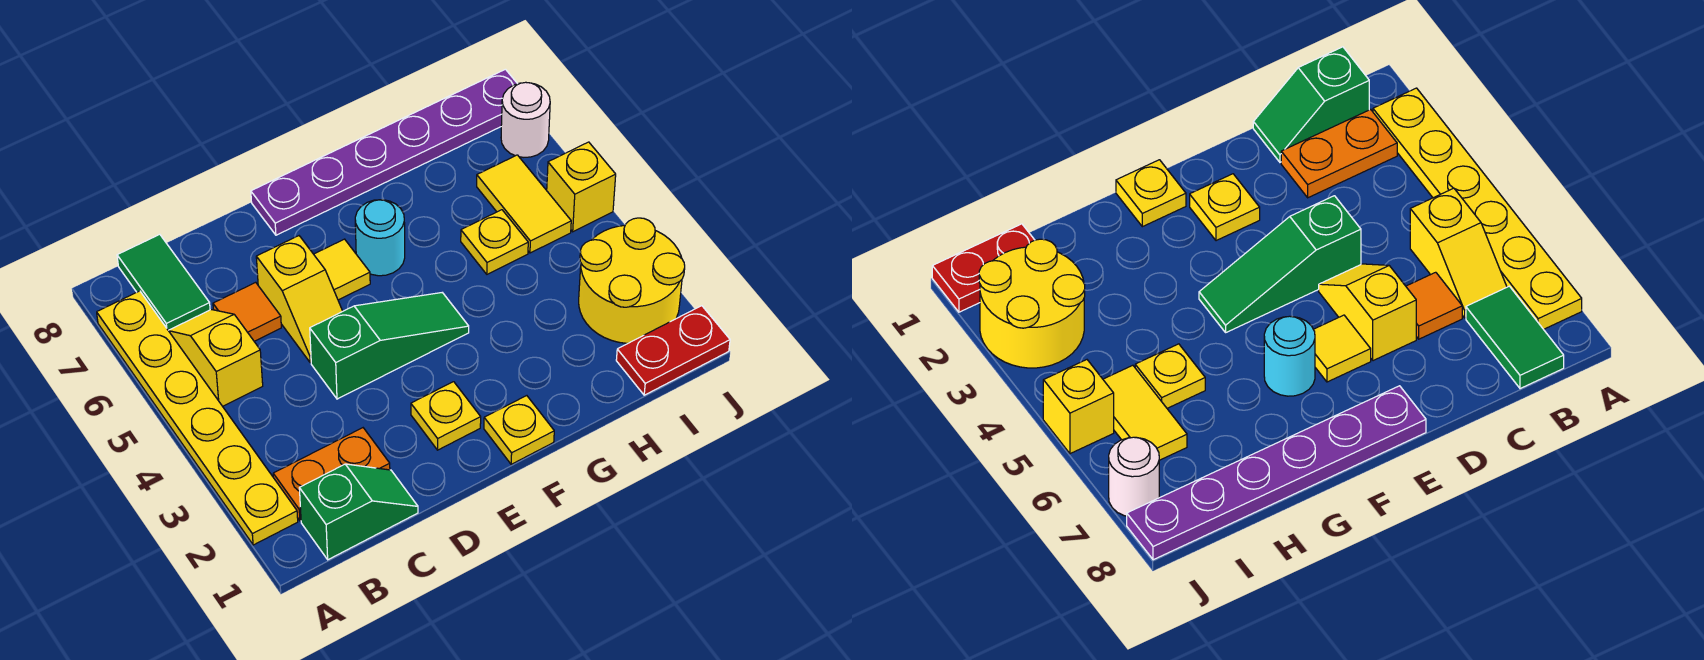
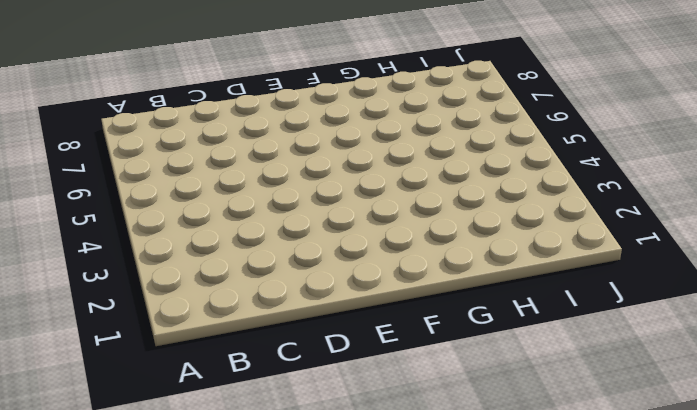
none -> yellow plate A2:A7 level 1
none -> green slope B1:C1 level 1 top B
none -> orange plate B2:C2 level 1

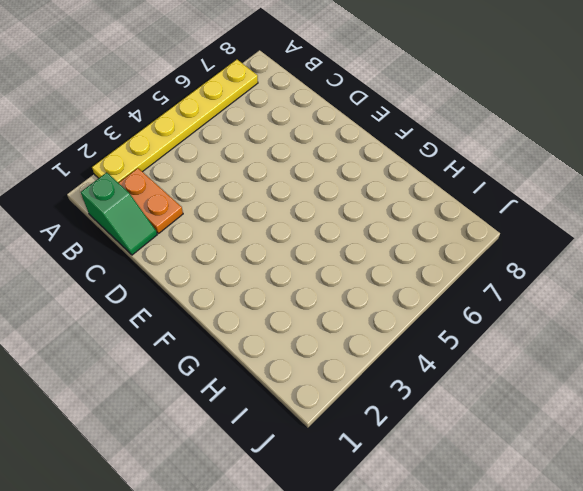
none -> yellow slope B5:B6 level 1 top 5
none -> green tile B7:B8 level 1
none -> orange tile C6 level 1

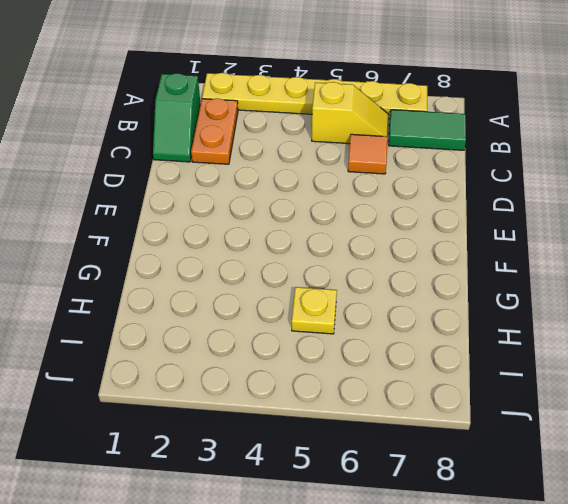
none -> green slope D4:F4 level 1 top D
none -> yellow slope D5:D6 level 1 top 6
none -> yellow plate E2 level 1

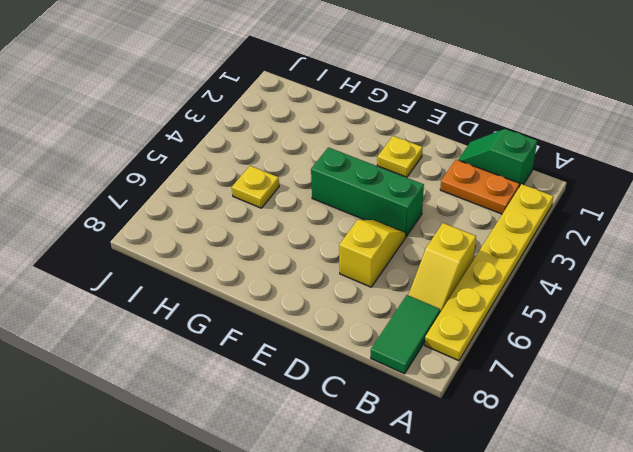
green brick D4:F4 level 1 -> green slope D4:F4 level 1 top D
none -> orange tile C6 level 1
none -> yellow tile E6 level 1
none -> purple plate E8:J8 level 1

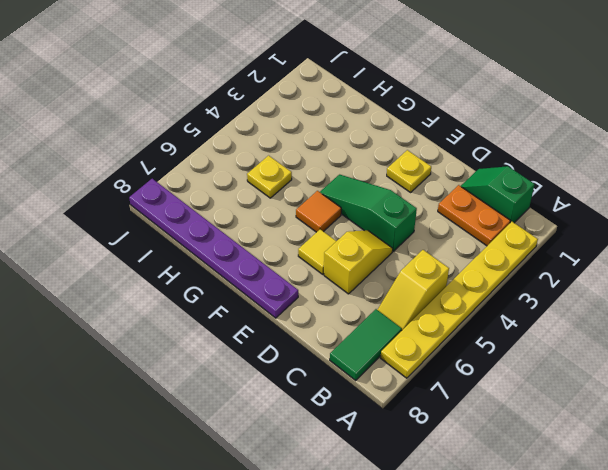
orange tile F5 level 1 -> orange tile C6 level 1
none -> yellow plate F1 level 1
none -> cyan round brick F6 level 1
none -> red plate I1:J1 level 1

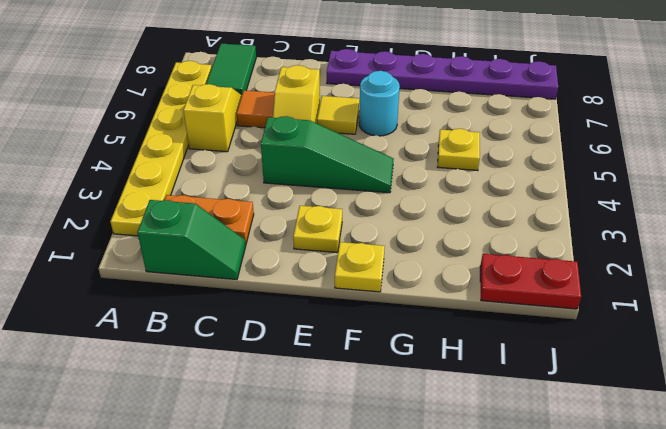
none -> yellow round brick I2:J3 level 1
none -> yellow tile I5:I6 level 1
none -> yellow brick J5 level 1

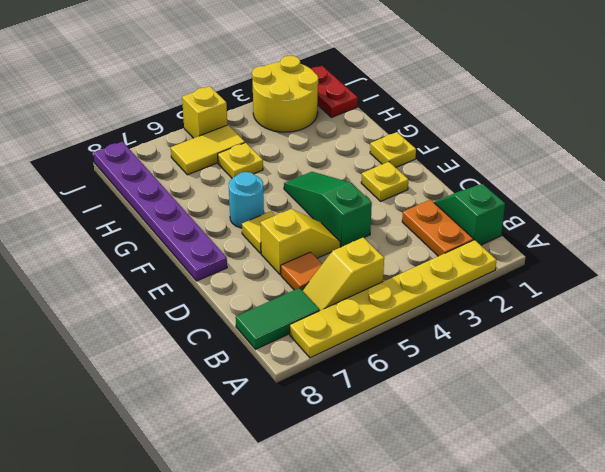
none -> white round brick J7 level 1

